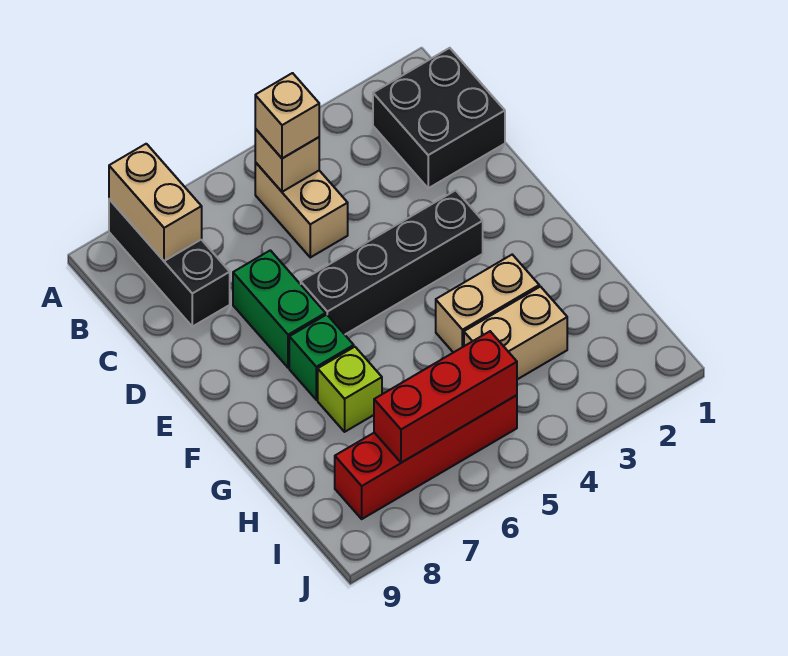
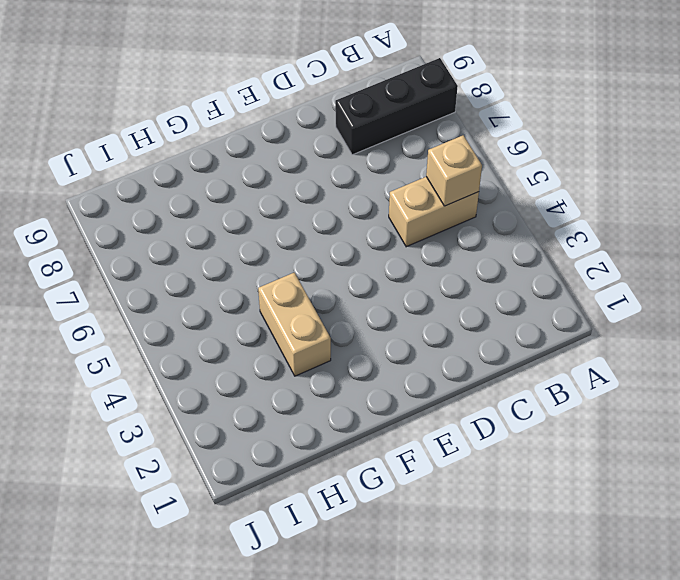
none -> black brick B1:C2 level 1
none -> green brick D7:E7 level 1
none -> black brick E3:E6 level 1

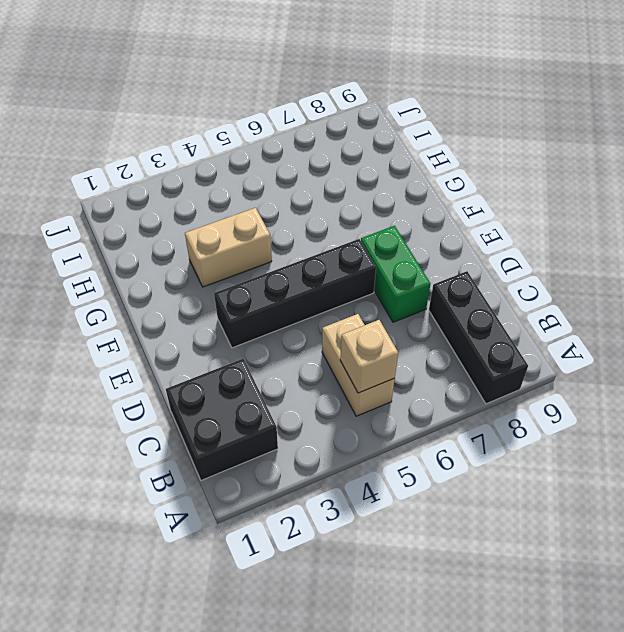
none -> green brick F7 level 1
none -> lime brick G7 level 1
none -> tan brick H3:H4 level 1

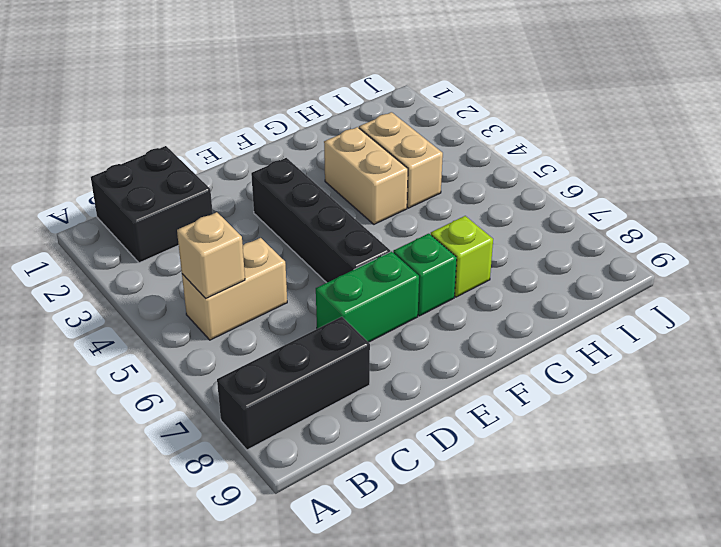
none -> red brick I5:I8 level 1
none -> tan brick A8:B8 level 2
none -> red brick I5:I7 level 2

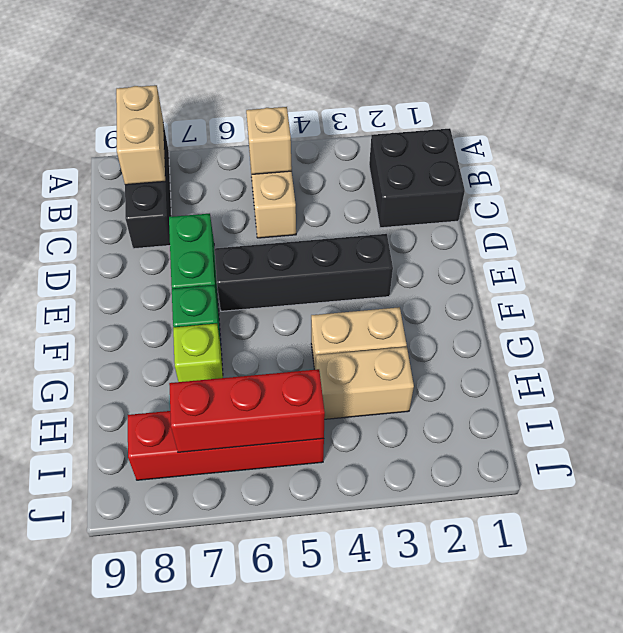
none -> tan brick B5 level 3

